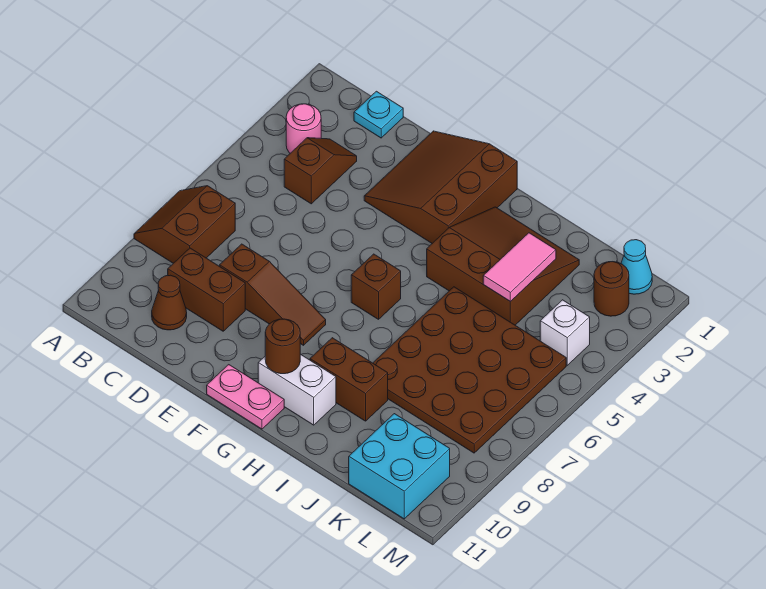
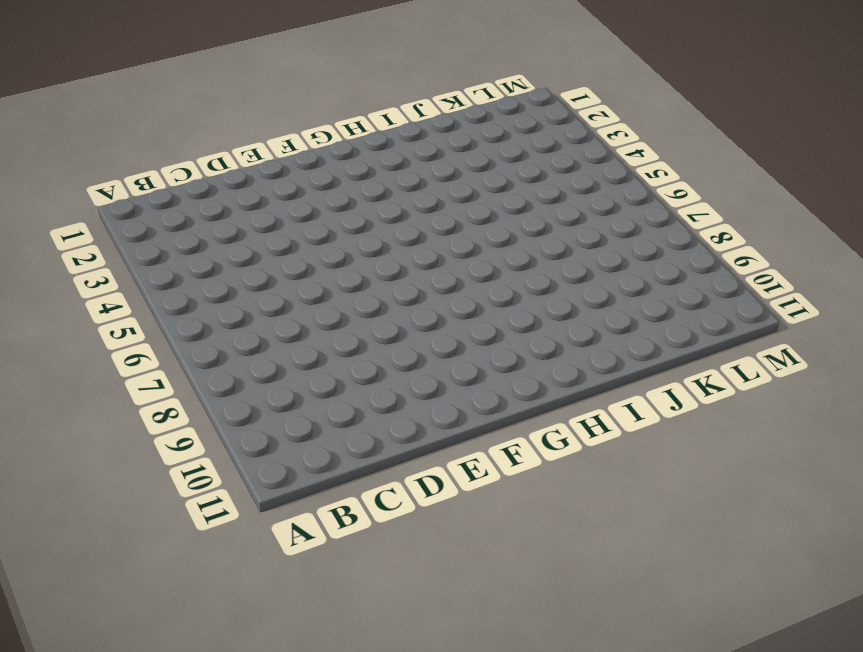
none -> brown slope A7:B8 level 1 top B
none -> pink round brick B3 level 1
none -> cyan plate C1 level 1

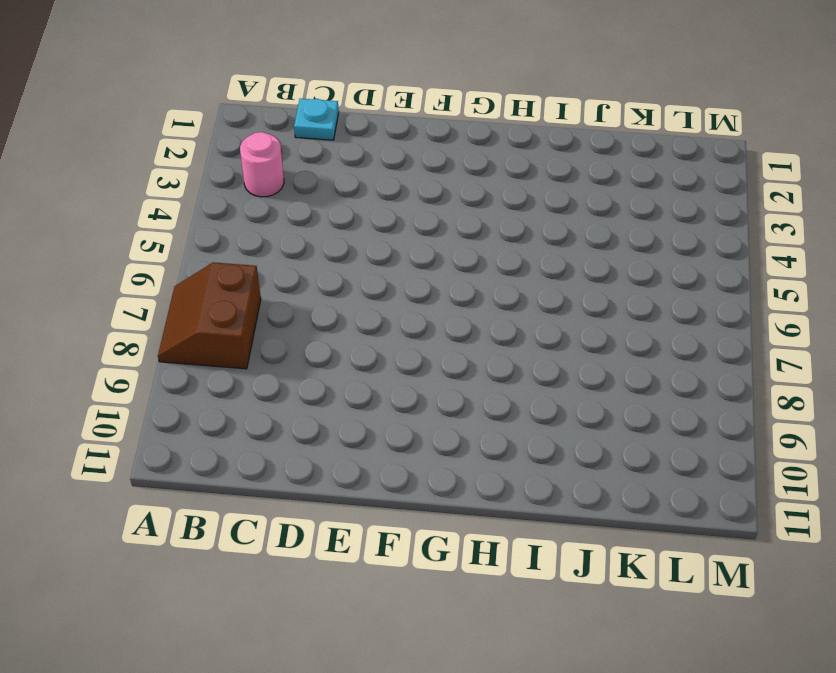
none -> brown slope C3:C4 level 1 top 4
none -> brown brick C9:D9 level 1
none -> brown cone C10 level 1

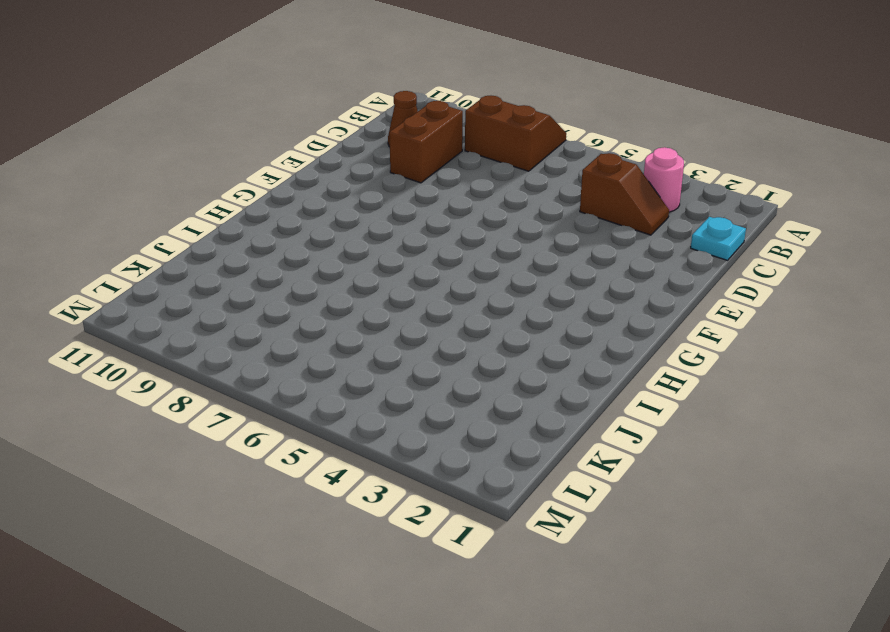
none -> brown slope D8:F8 level 1 top D
none -> brown slope E1:G3 level 1 top G
none -> pink plate F11:G11 level 1

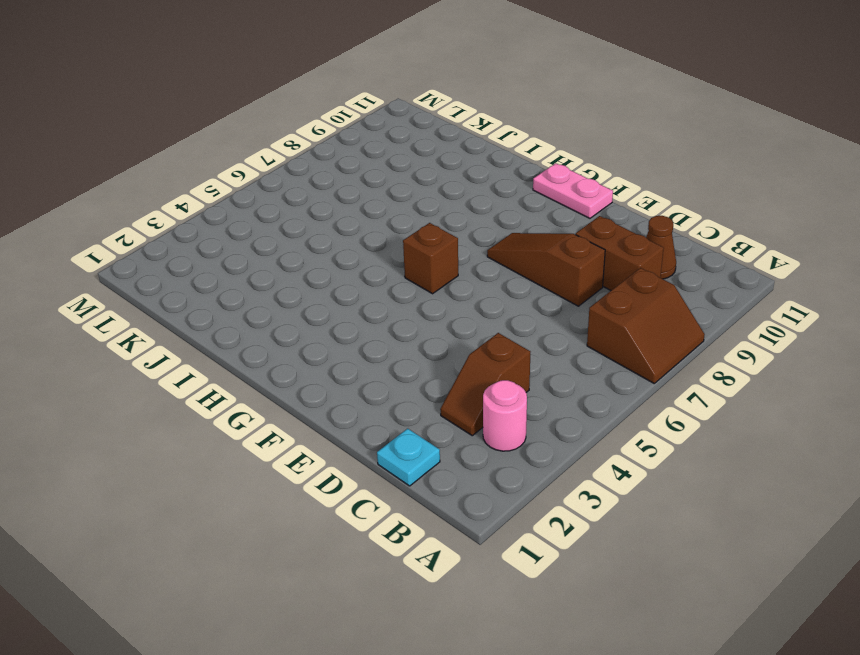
none -> brown slope E1:G3 level 1 top G
none -> white brick G10:H10 level 1
none -> brown slope H2:J4 level 1 top 4

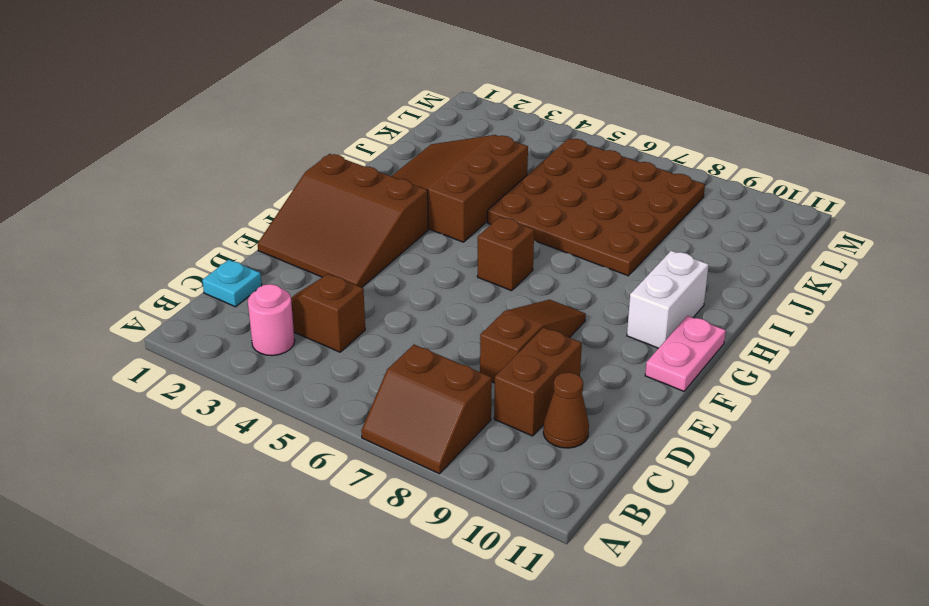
none -> brown brick H9:I9 level 1
none -> cyan brick K10:L11 level 1
none -> cyan cone L1 level 1

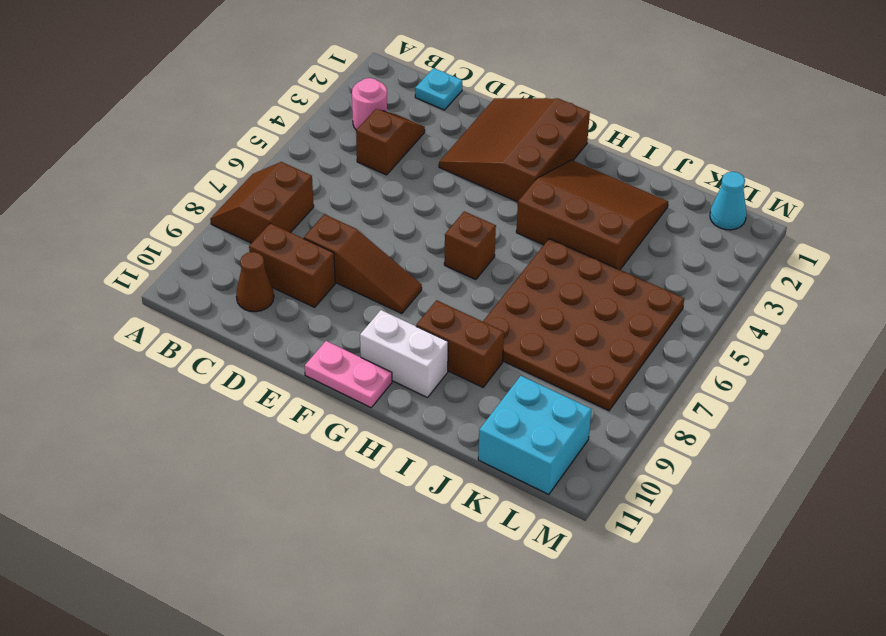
none -> brown round brick L2 level 1
none -> white brick L4 level 1
none -> brown round brick G10 level 2

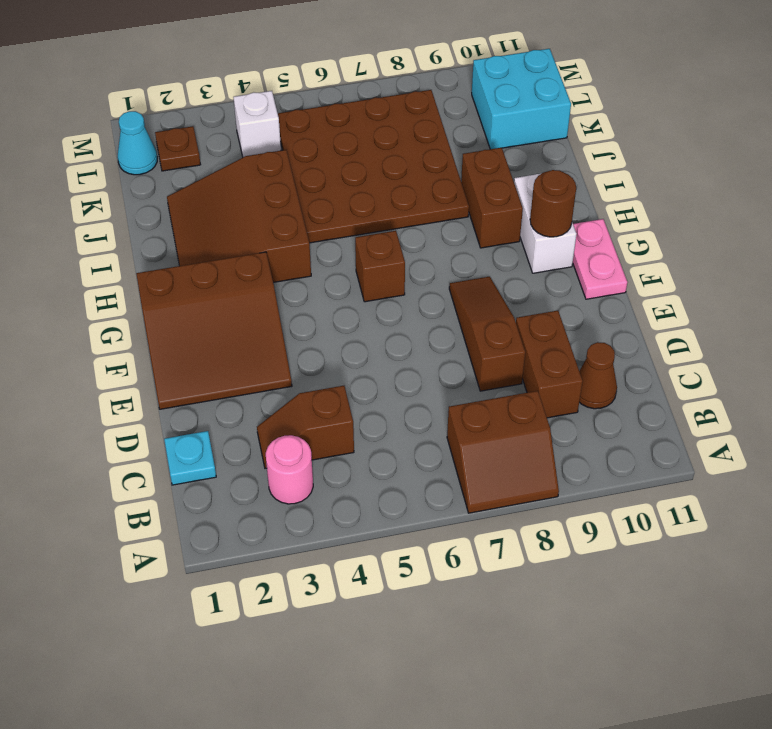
brown plate L2 level 1 -> brown round brick L2 level 1
none -> pink tile J3:J4 level 2

